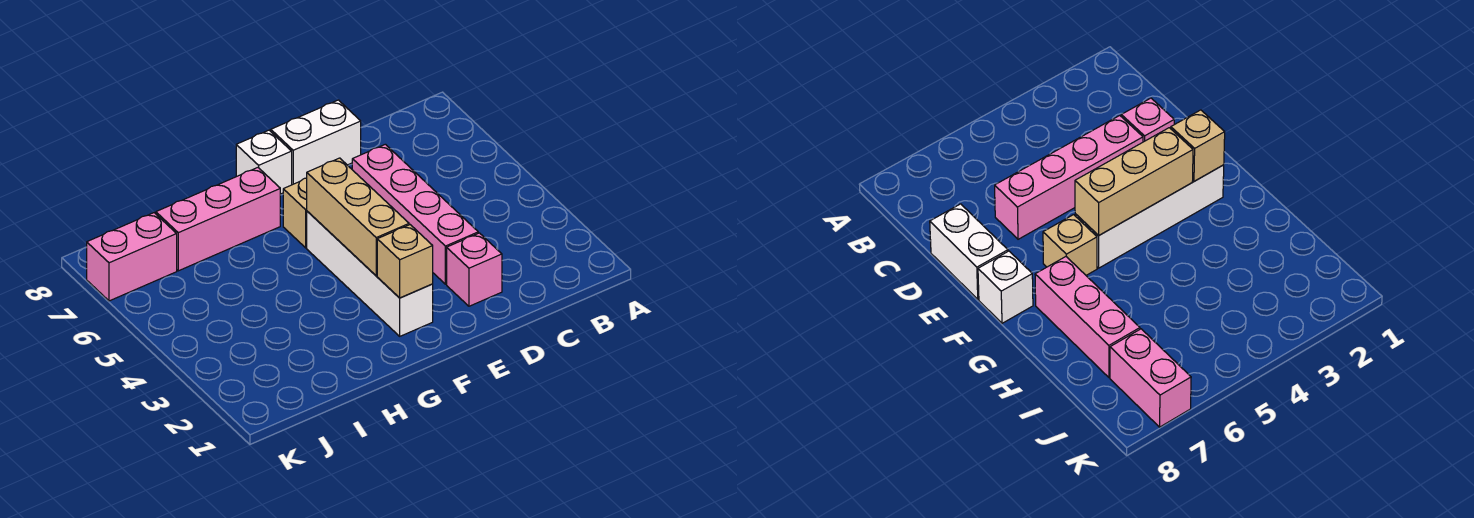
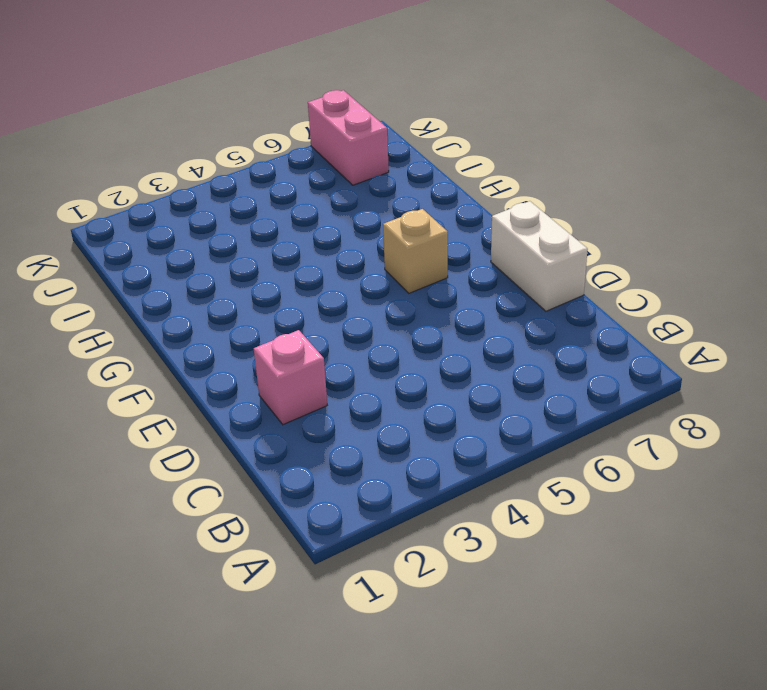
none -> pink brick D3:D6 level 1
none -> white brick F2:F5 level 1

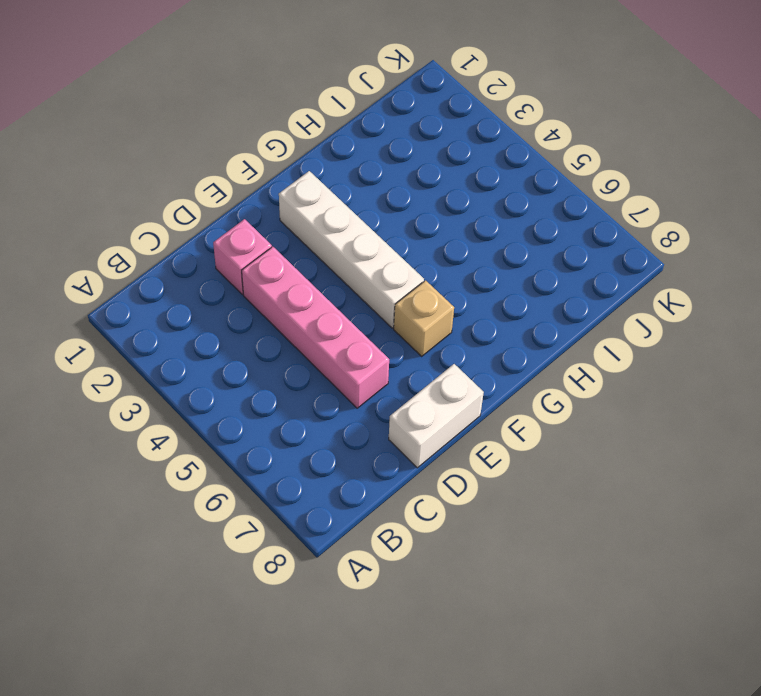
none -> white brick F8 level 1
none -> pink brick G7:I7 level 1

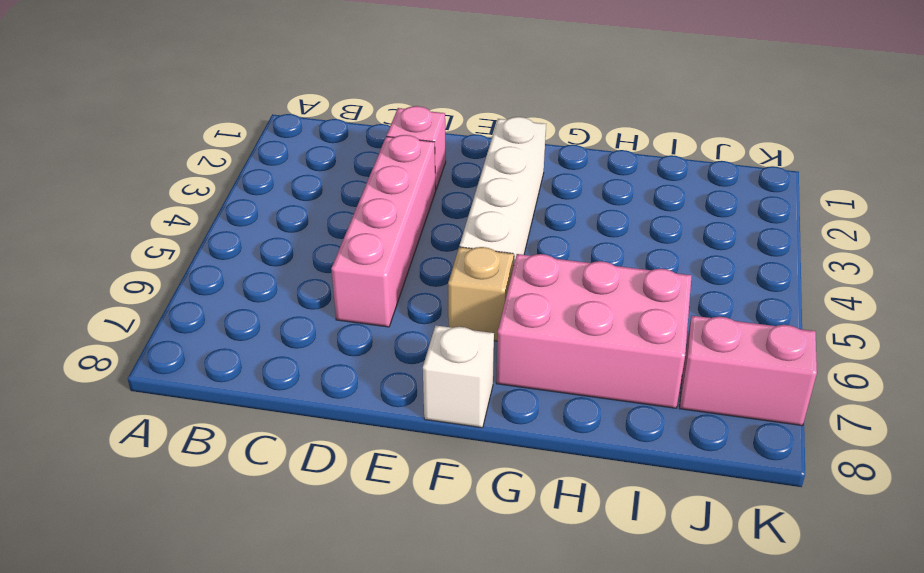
pink brick G6:I7 level 1 -> pink brick G7:I7 level 1
none -> white brick D8:E8 level 1
none -> tan brick F2 level 2

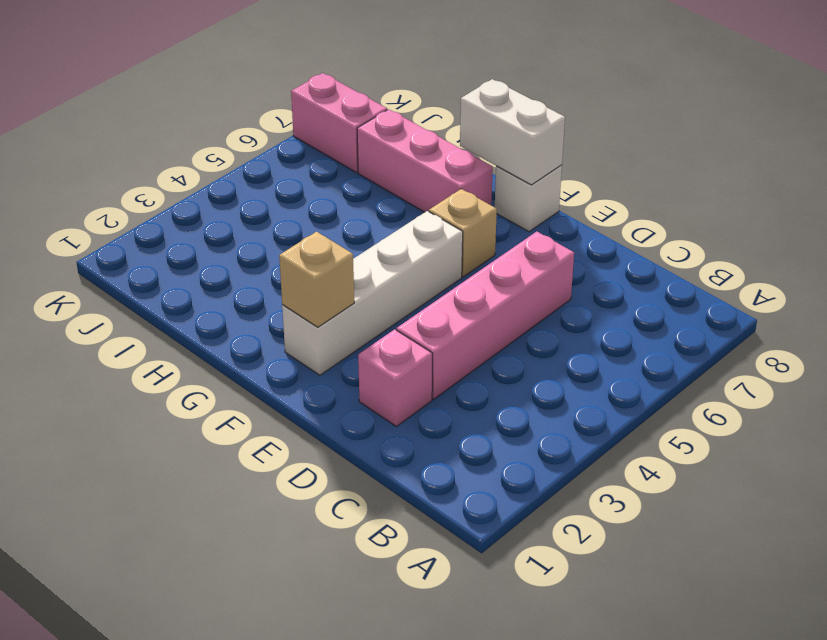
white brick F8:G8 level 2 -> white brick D8:E8 level 1
none -> tan brick F3:F5 level 2

